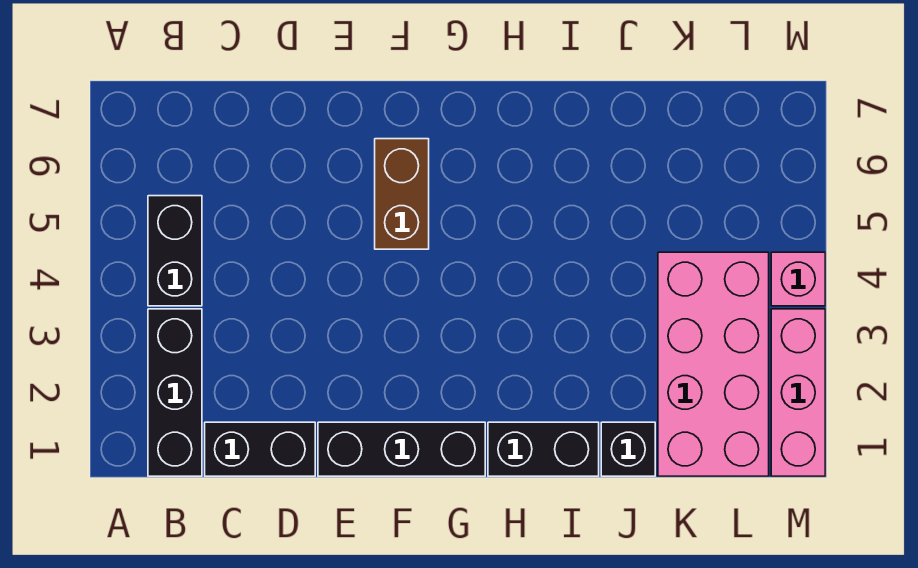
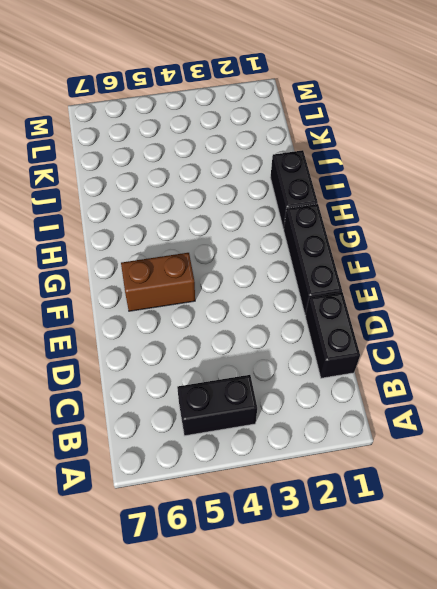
none -> black brick B1:B3 level 1
none -> black brick J1 level 1

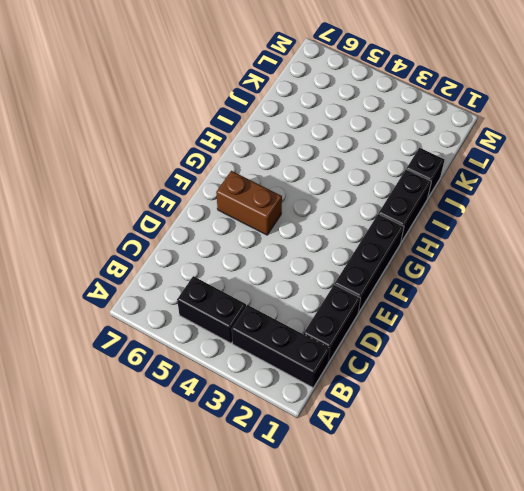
none -> pink brick K1:L4 level 1
none -> pink brick M1:M3 level 1

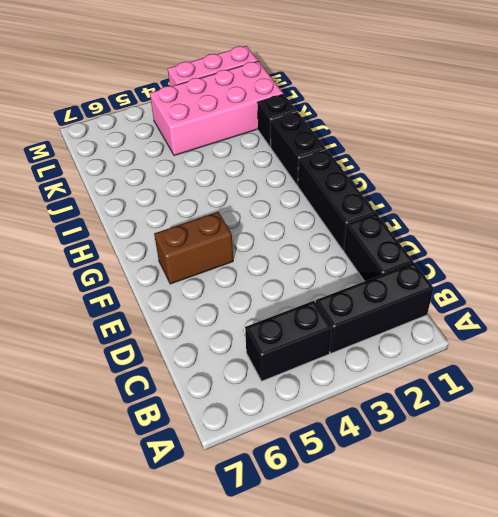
none -> pink brick M4 level 1

